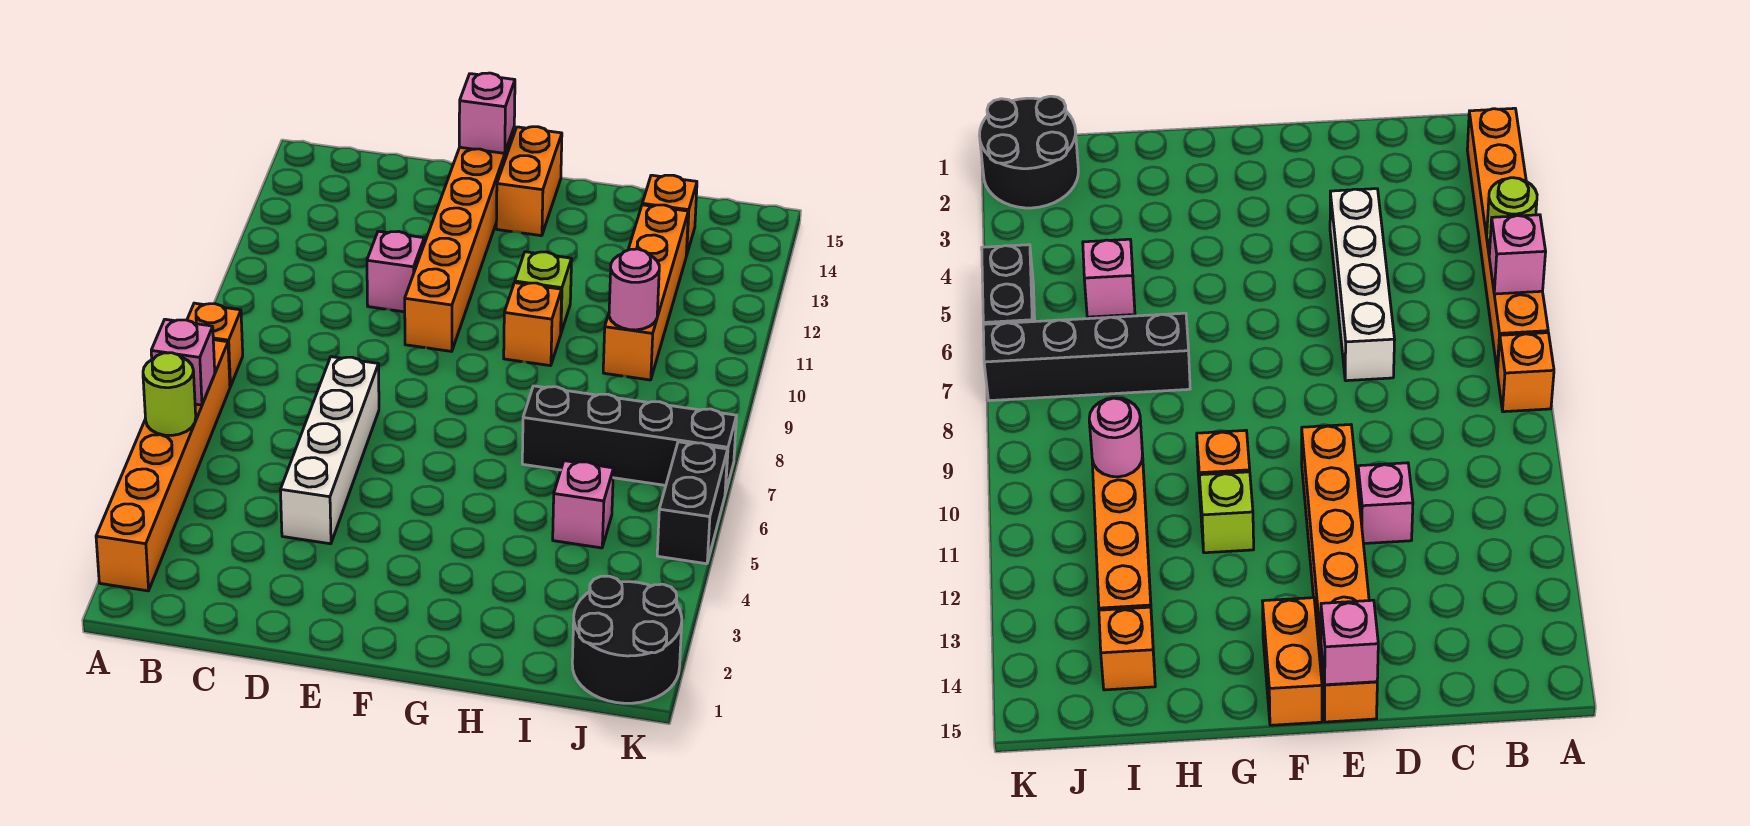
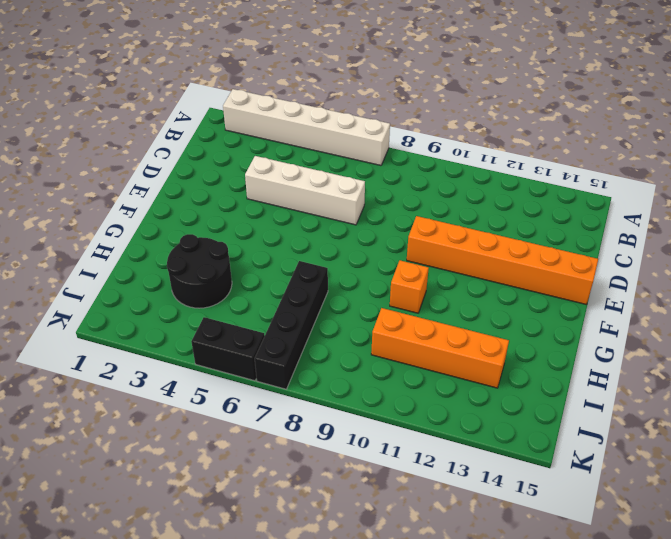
white brick A2:A7 level 1 -> orange brick A2:A7 level 1
black round brick H3:I4 level 1 -> black round brick J1:K2 level 1
none -> orange brick A8 level 1
none -> pink brick D11 level 1
none -> orange brick F14:F15 level 1

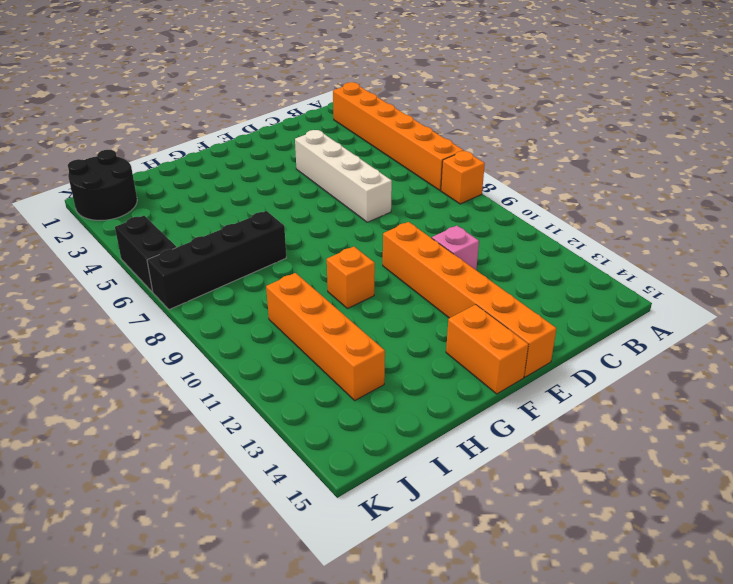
none -> lime brick G11 level 1
none -> pink brick I5 level 1
none -> orange brick I14 level 1

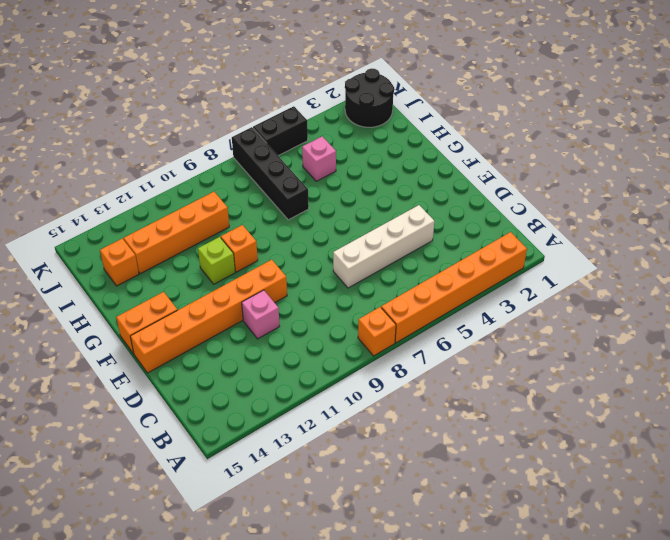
none -> lime round brick A5 level 2
none -> pink brick A6 level 2
none -> pink brick E15 level 2

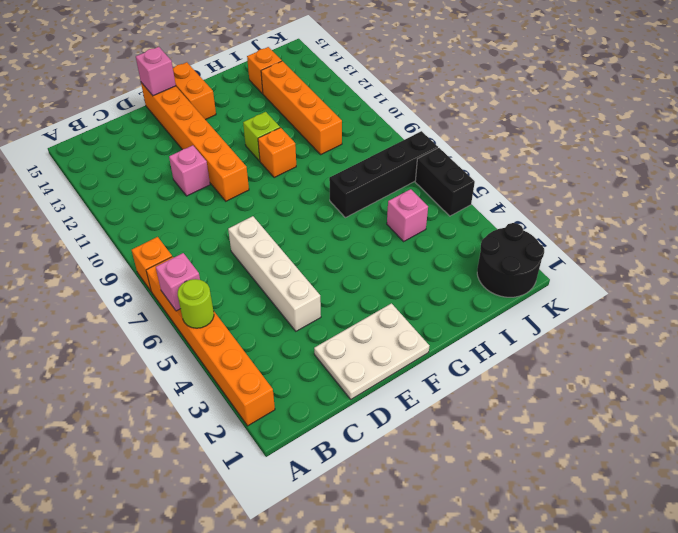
white plate D1:F2 level 1 -> none
none -> pink round brick I10 level 2

